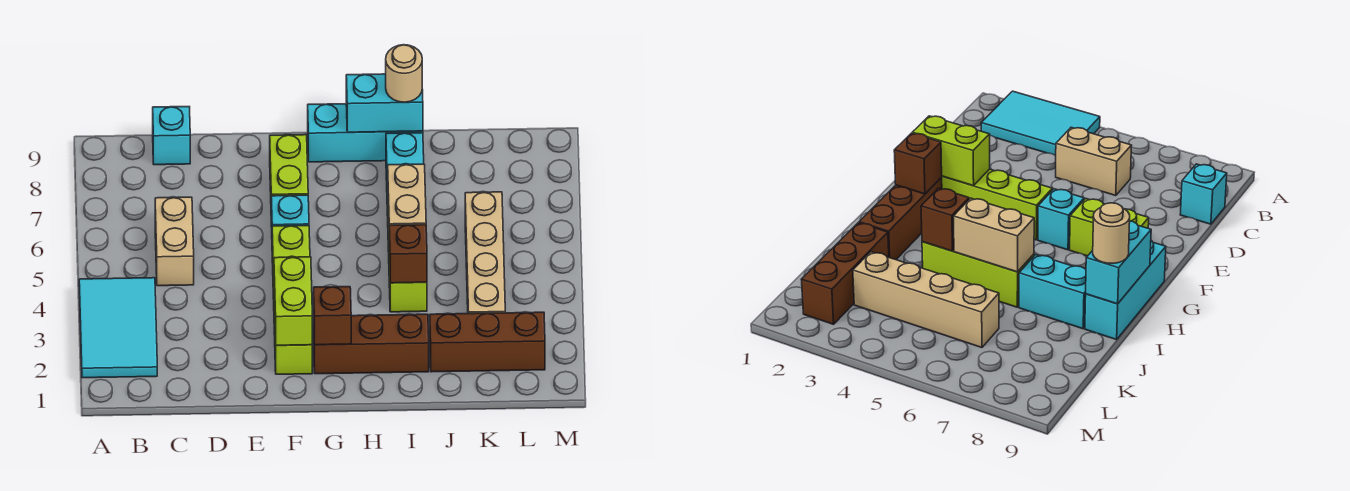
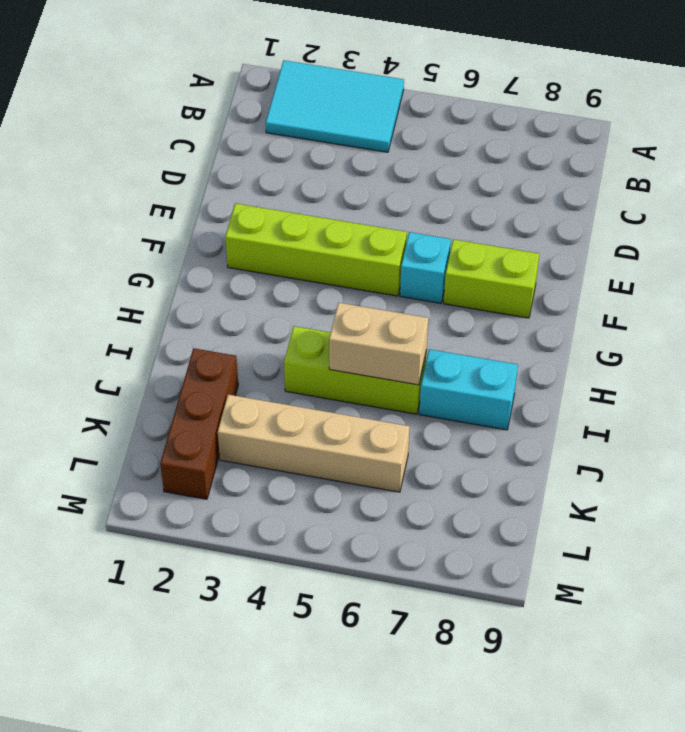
none -> tan brick C5:C6 level 1
none -> cyan brick C9 level 1
none -> brown brick G2:I2 level 1

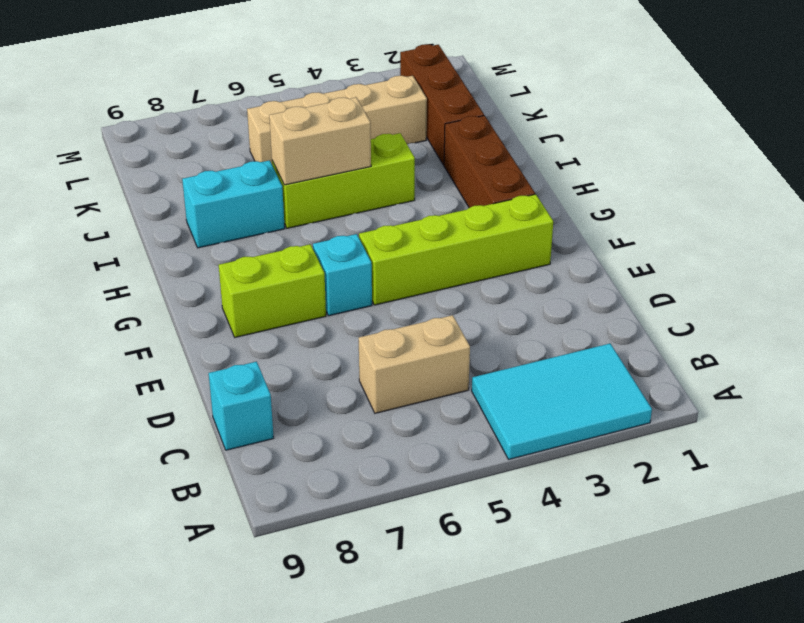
none -> cyan brick G9:I9 level 1
none -> lime brick F2:F3 level 2
none -> brown brick G2 level 2

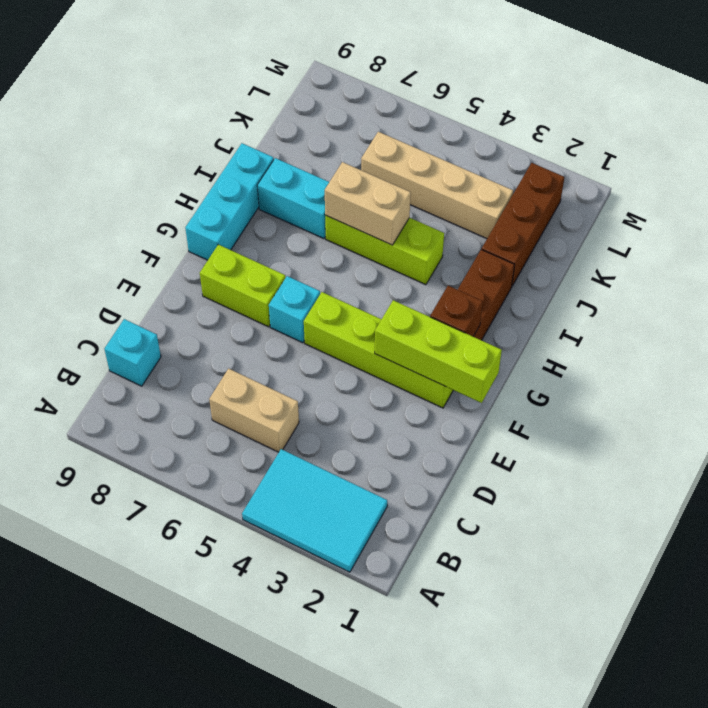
lime brick F1:F3 level 2 -> lime brick F2:F3 level 2
none -> cyan brick H9:I9 level 2
none -> brown brick I4 level 2
none -> tan round brick I9 level 3

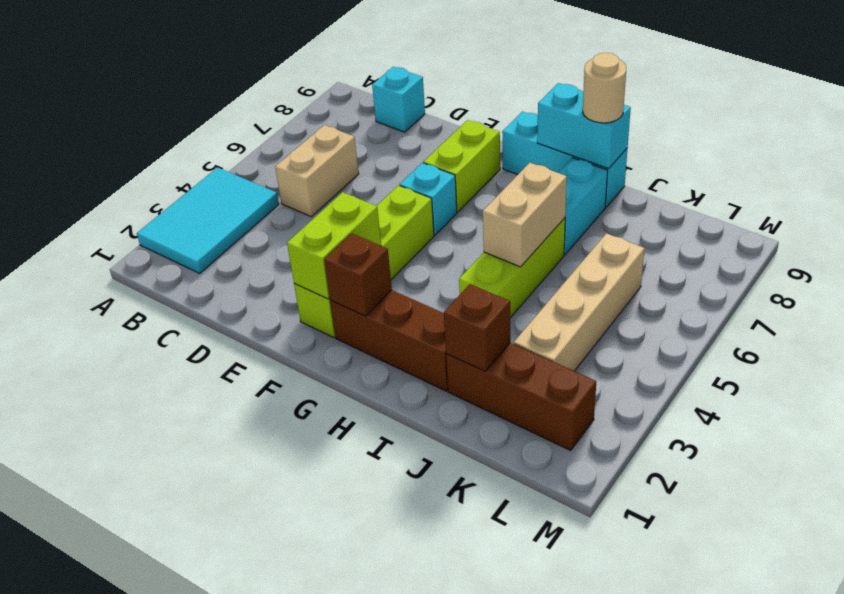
brown brick J2 level 2 -> brown brick I4 level 2

